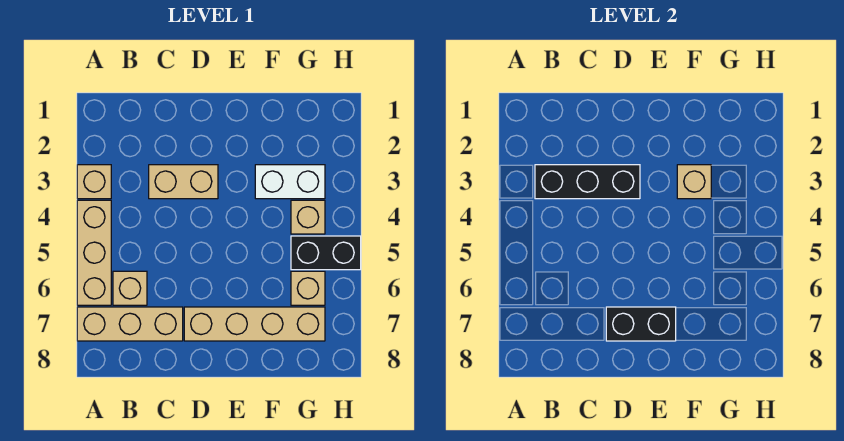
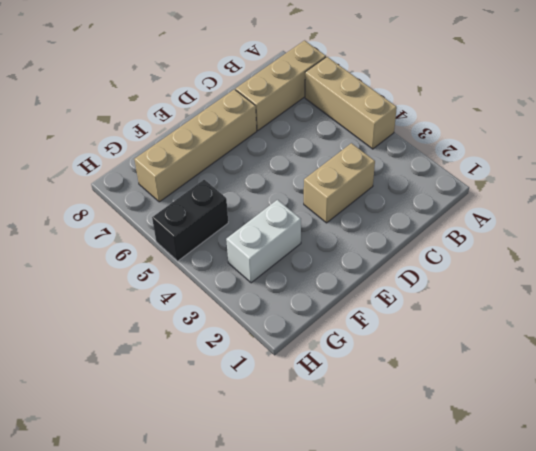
none -> tan brick A3 level 1
none -> tan brick B6 level 1
none -> tan brick G4 level 1

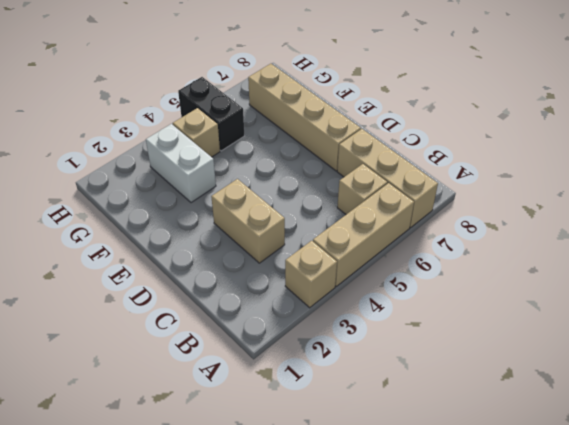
none -> tan brick G6 level 1
none -> black brick B3:D3 level 2
none -> black brick D7:E7 level 2

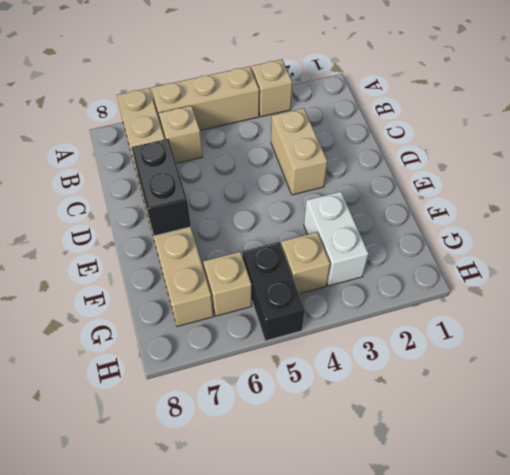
none -> black brick B3:D3 level 2
none -> tan brick F3 level 2

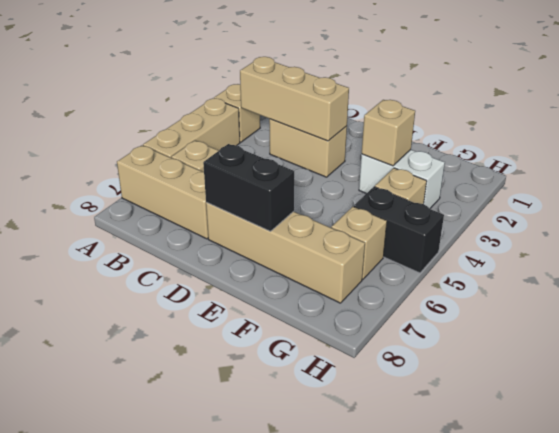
tan brick B3:D3 level 2 -> black brick B3:D3 level 2

